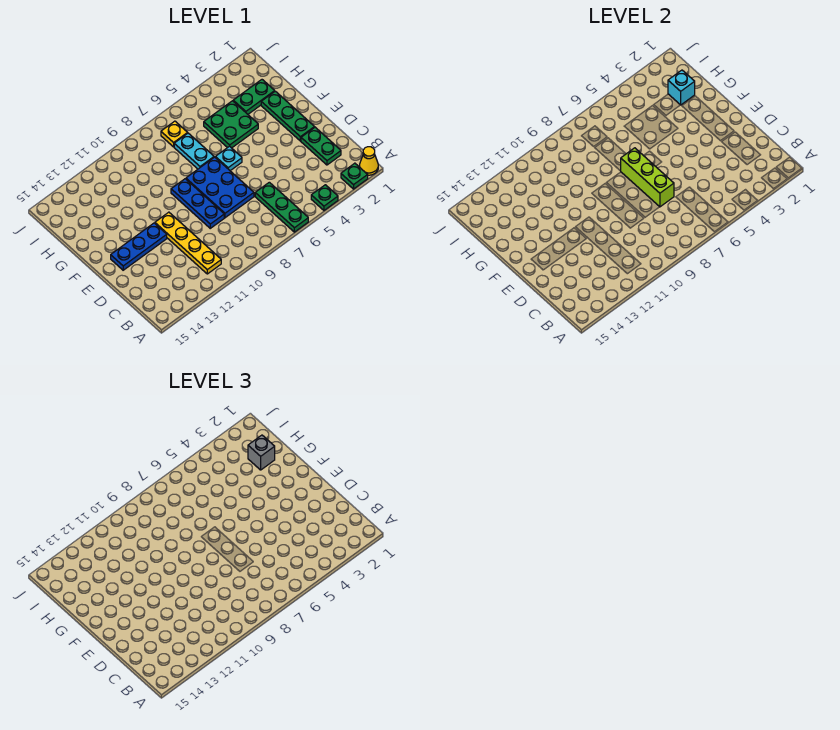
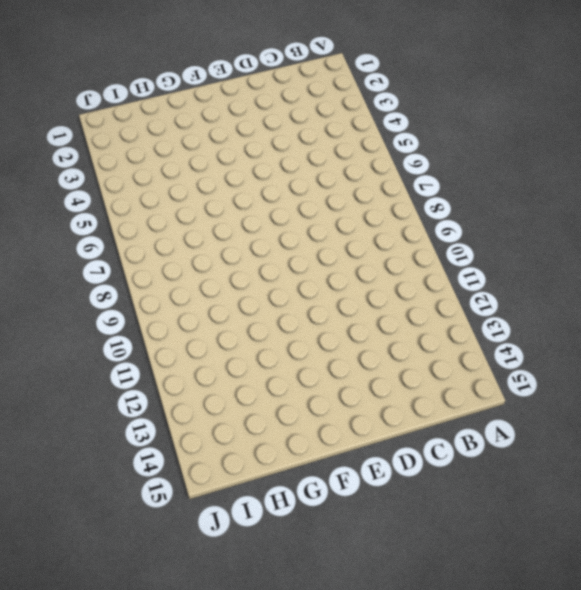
none -> yellow cone A1 level 1
none -> green plate A2 level 1
none -> green plate A4 level 1

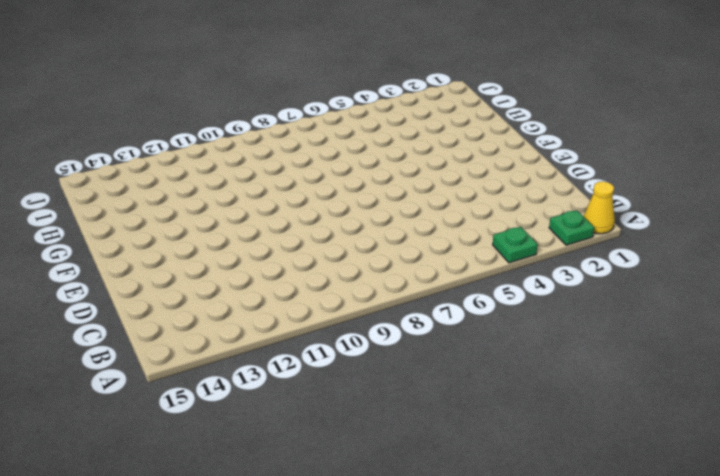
none -> green plate A6:C6 level 1
none -> yellow plate B11:E11 level 1
none -> green plate C2:D2 level 1

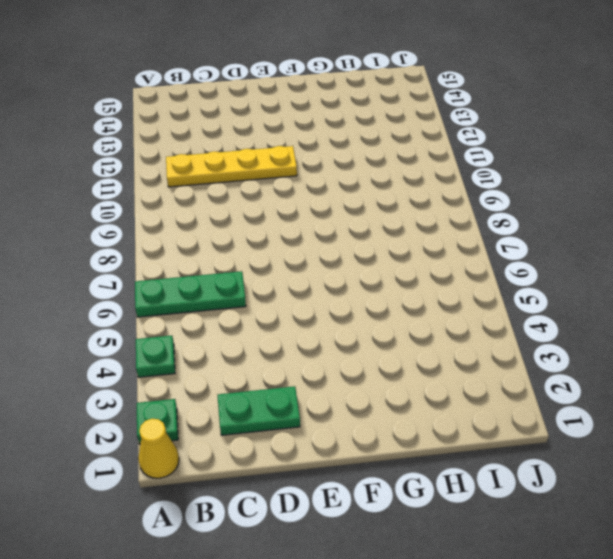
none -> blue plate D7:F8 level 1
none -> blue plate D9:F9 level 1
none -> green plate E2:G2 level 1

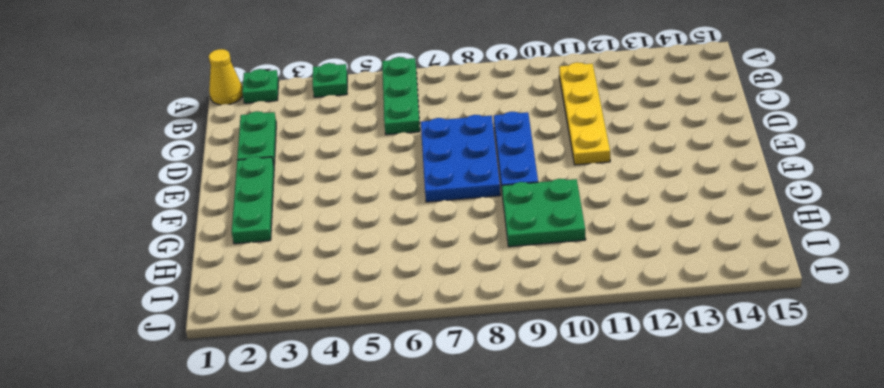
green plate G9:H10 level 1 -> green plate G4:H5 level 1
none -> blue plate E12:E14 level 1
none -> cyan plate F6 level 1
none -> cyan plate G7:H7 level 1

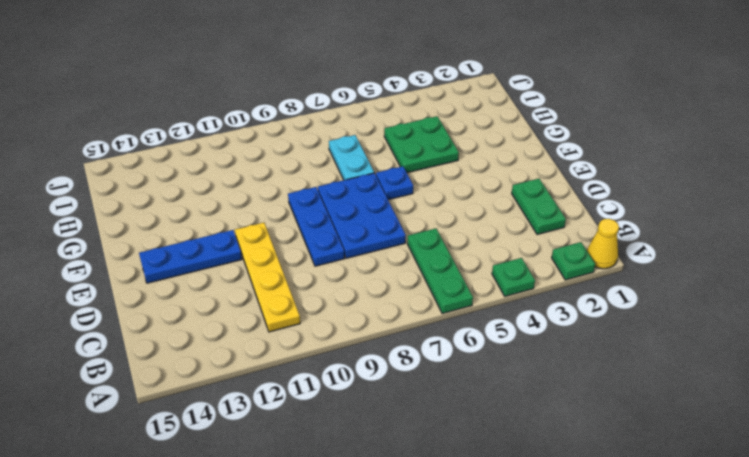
blue plate F6 level 1 -> cyan plate F6 level 1
none -> green plate E2:G2 level 1
none -> green plate H2:H3 level 1
none -> yellow plate I7 level 1

